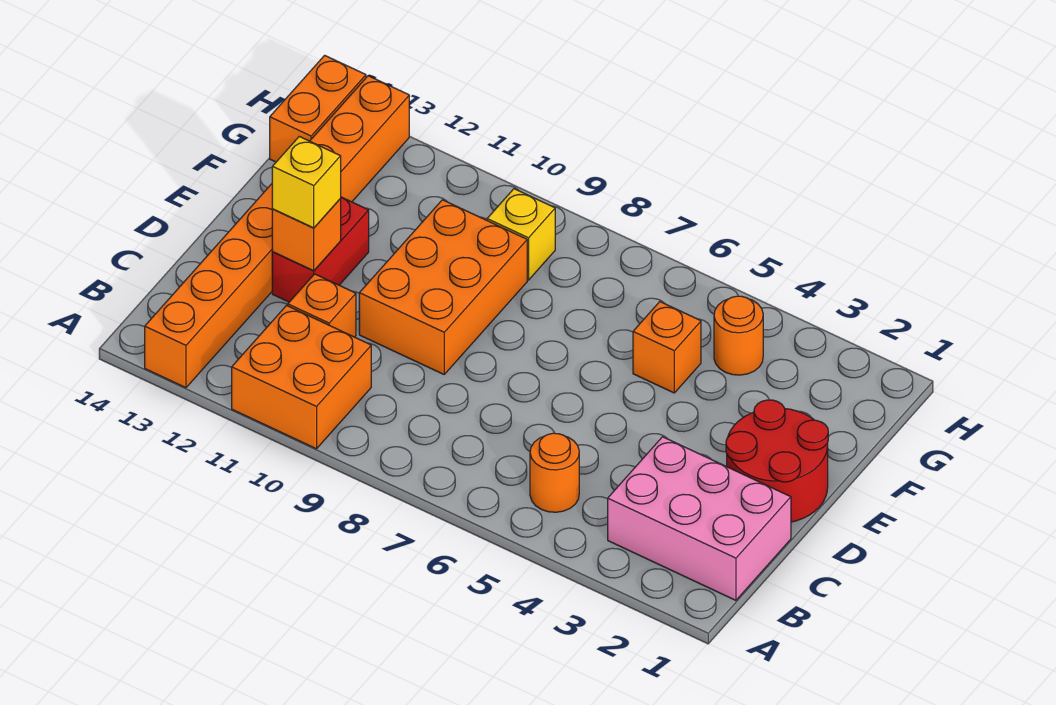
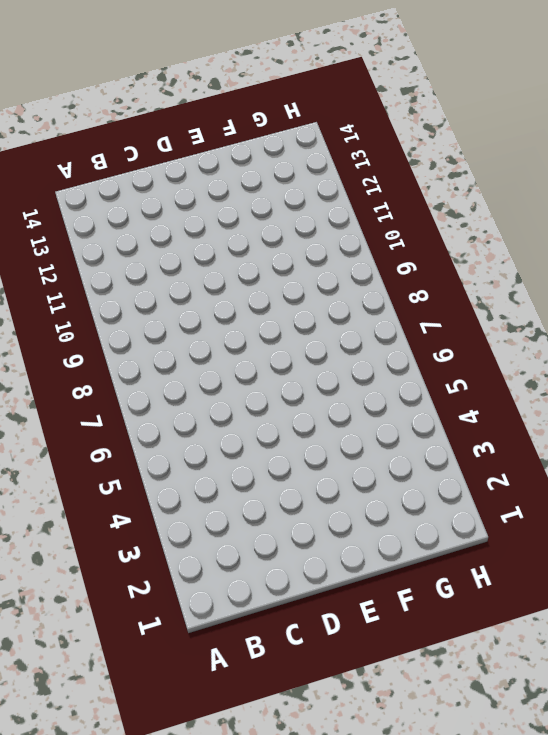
none -> orange brick A10:B11 level 1
none -> orange brick A13:H13 level 1
none -> pink brick B1:C3 level 1

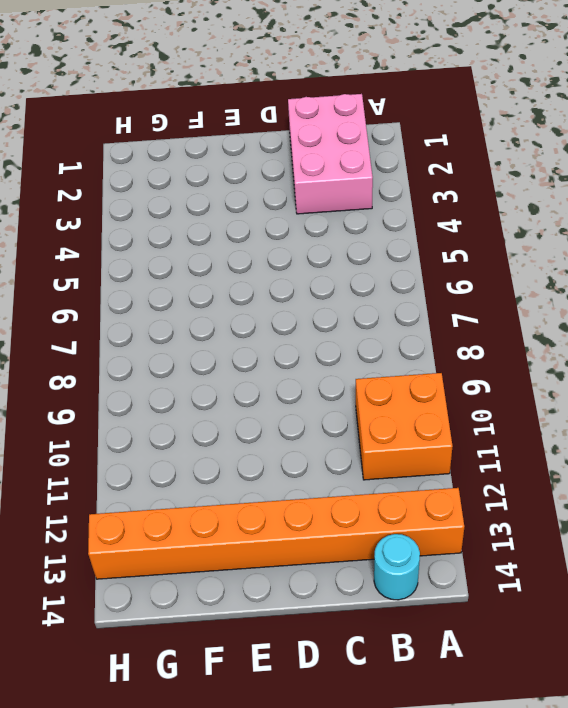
cyan round brick B14 level 1 -> none
none -> orange round brick B5 level 1
none -> orange brick C11 level 1
none -> red round brick D1:E2 level 1

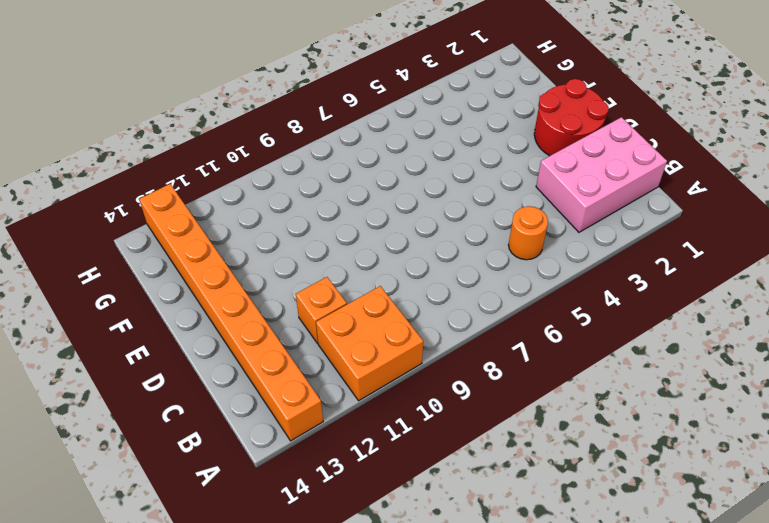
none -> orange brick D9:F10 level 1
none -> red brick D12:E12 level 1
none -> orange brick F5 level 1

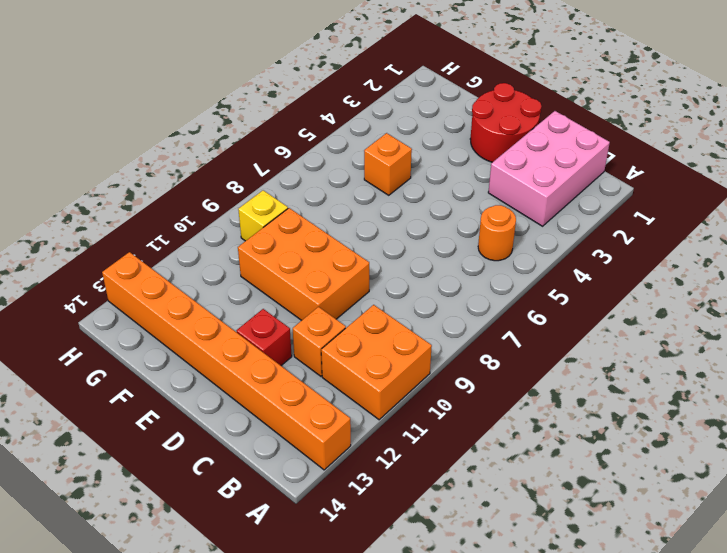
red brick D12 level 1 -> red brick D12:E12 level 1
none -> orange round brick G4 level 1
none -> orange brick G14:H14 level 1
none -> orange brick D12 level 2

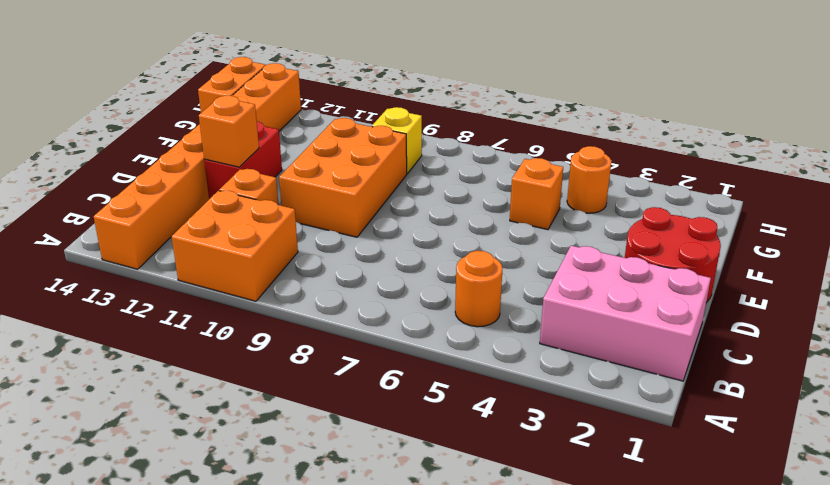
none -> yellow brick D12 level 3

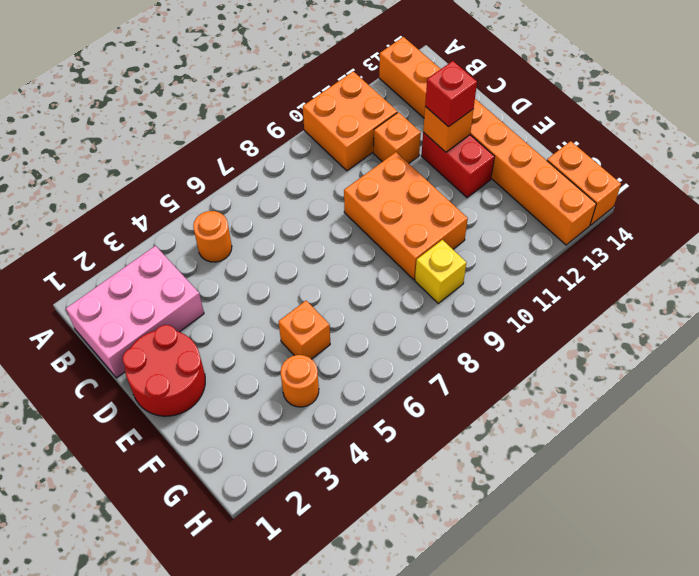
red brick D12 level 3 -> yellow brick D12 level 3

